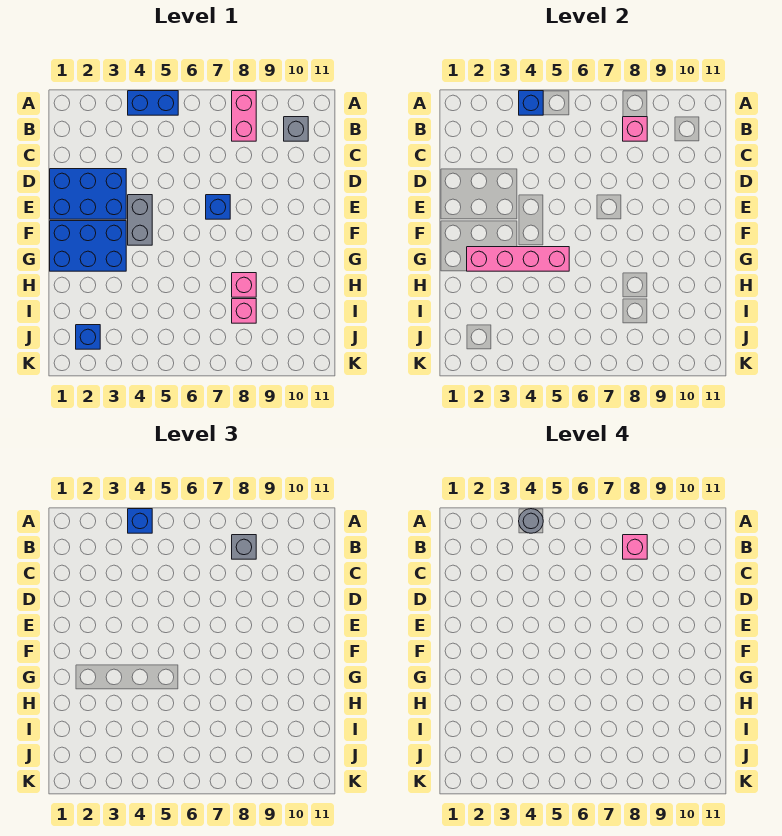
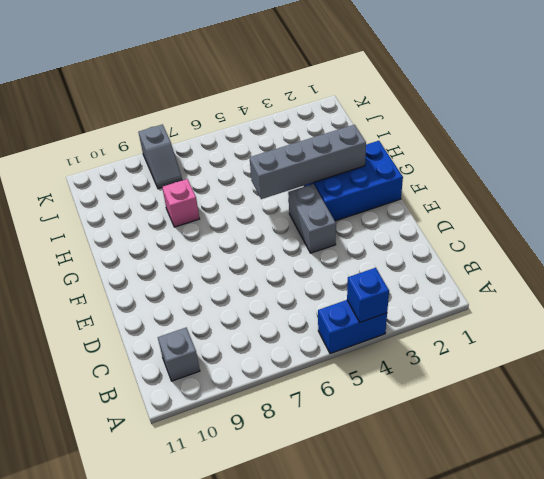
grey brick G2:G5 level 2 -> pink brick G2:G5 level 2
grey slope J8:K8 level 1 top K -> none
none -> pink brick A8:B8 level 1
none -> blue brick D1:E3 level 1
none -> blue brick E7 level 1

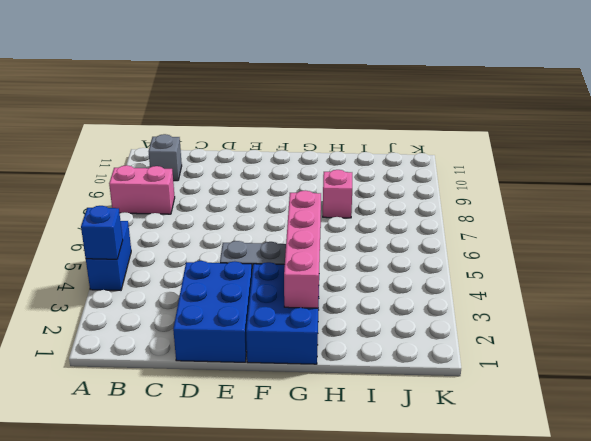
none -> blue brick E7 level 1
none -> pink brick I8 level 1
none -> blue brick J2 level 1

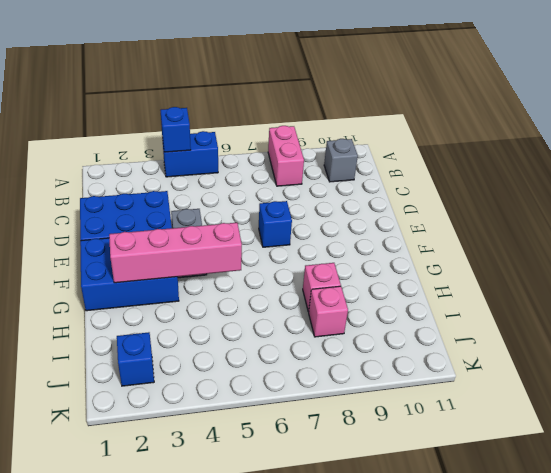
none -> pink brick B8 level 2
none -> blue brick A4 level 3
none -> grey brick B8 level 3

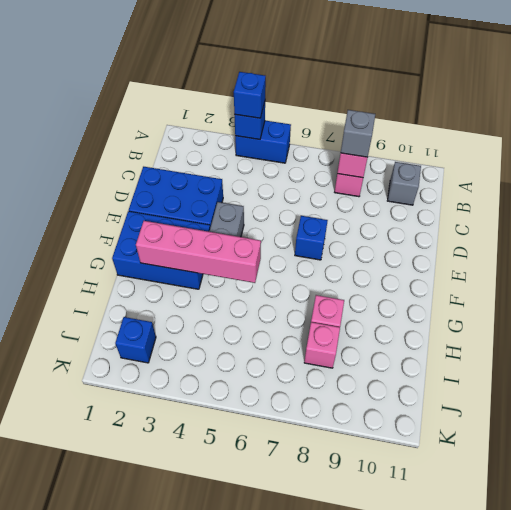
none -> grey round brick A4 level 4
none -> pink brick B8 level 4

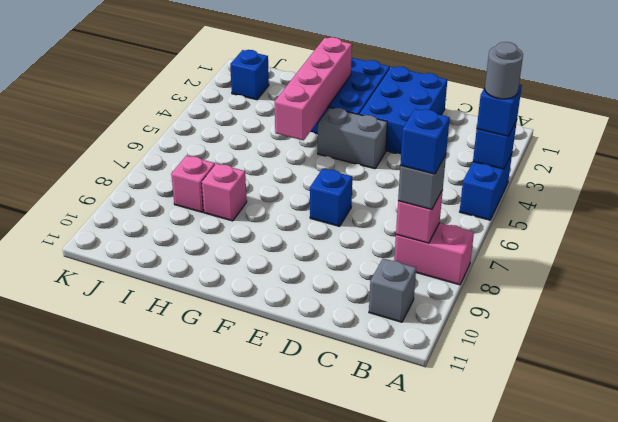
blue brick B8 level 4 -> pink brick B8 level 4

